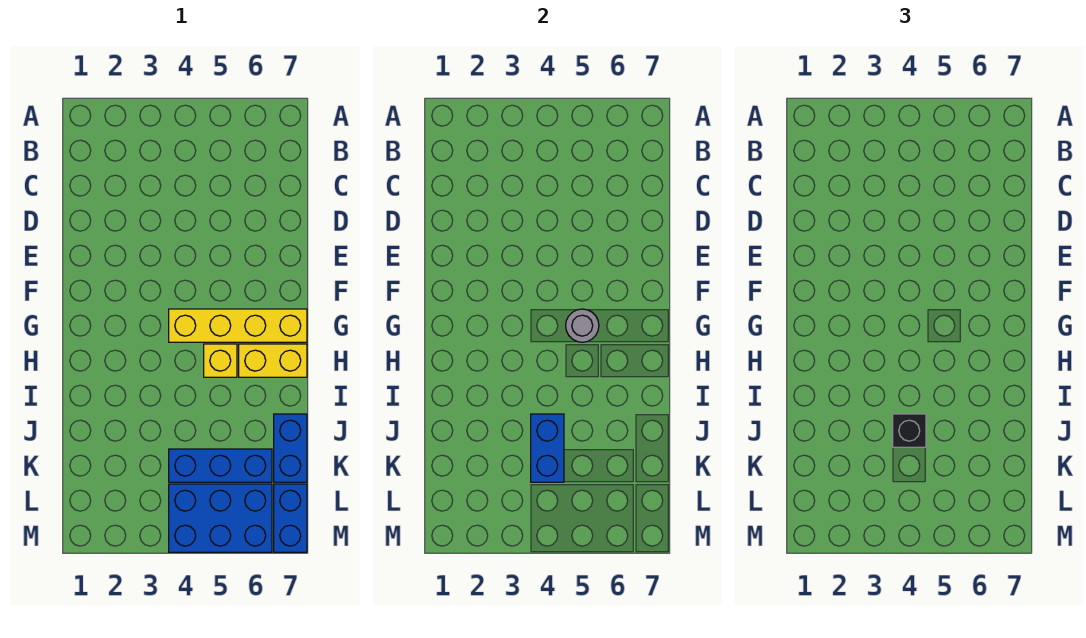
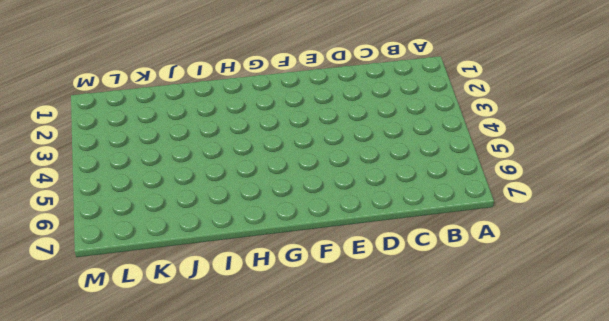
none -> yellow brick G4:G7 level 1
none -> yellow brick H5 level 1

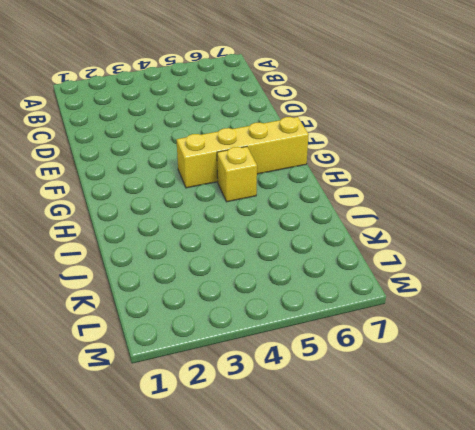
none -> yellow brick H6:H7 level 1
none -> blue brick J7:K7 level 1

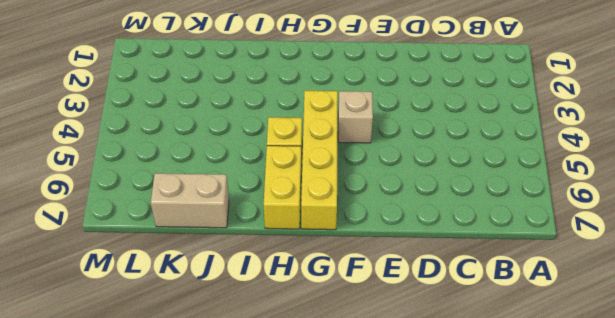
tan brick F4 level 1 -> none
tan brick J7:K7 level 1 -> blue brick J7:K7 level 1
none -> blue brick K4:K6 level 1
none -> blue brick L4:M6 level 1

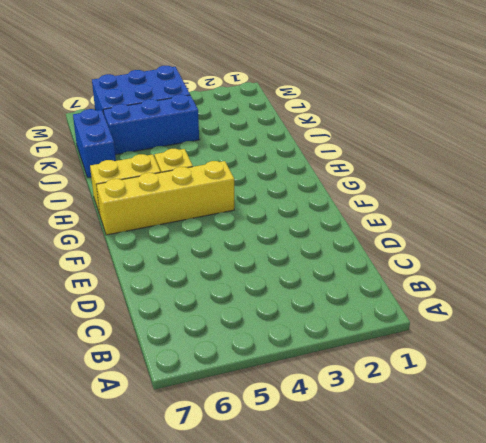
none -> blue brick L7:M7 level 1
none -> grey round brick G5 level 2

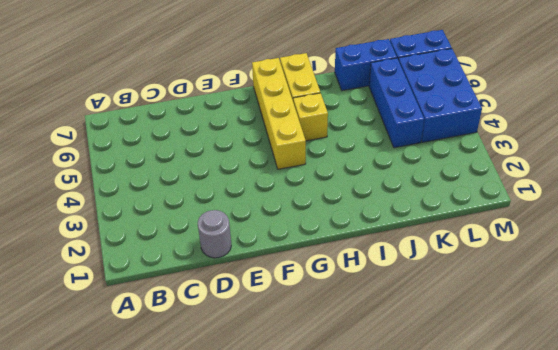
grey round brick D1 level 1 -> grey round brick G5 level 2
none -> blue brick J4:K4 level 2
none -> black brick J4 level 3

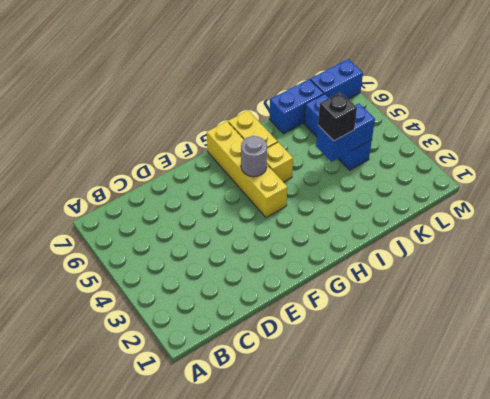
none -> blue brick L4:M6 level 1

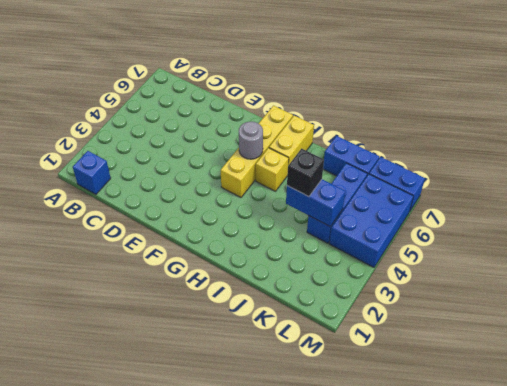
blue brick B1 level 1 -> none

